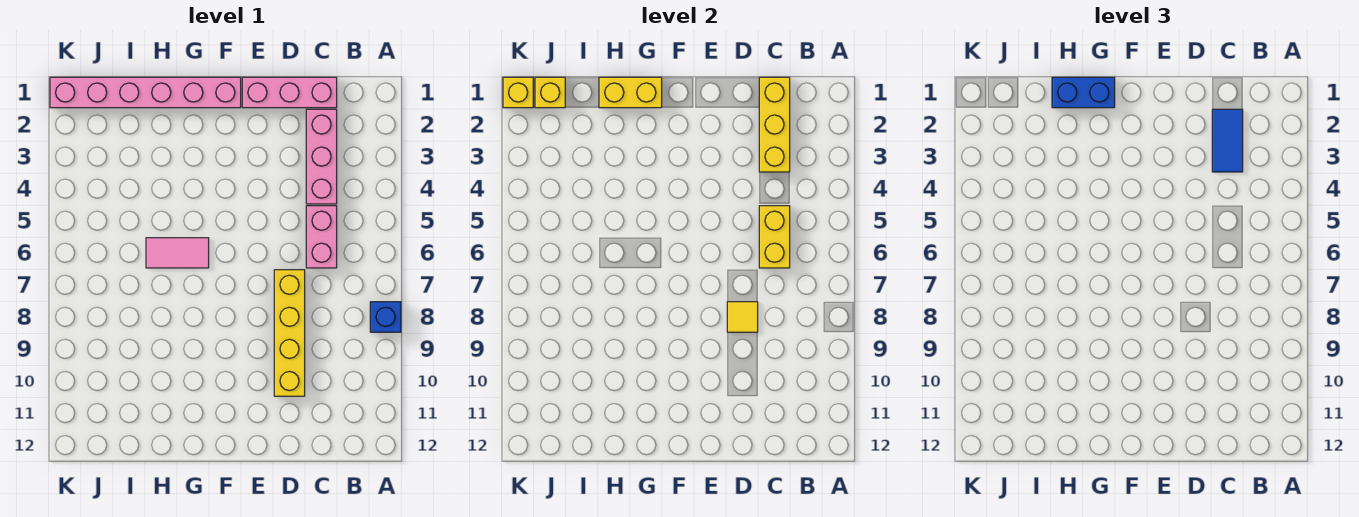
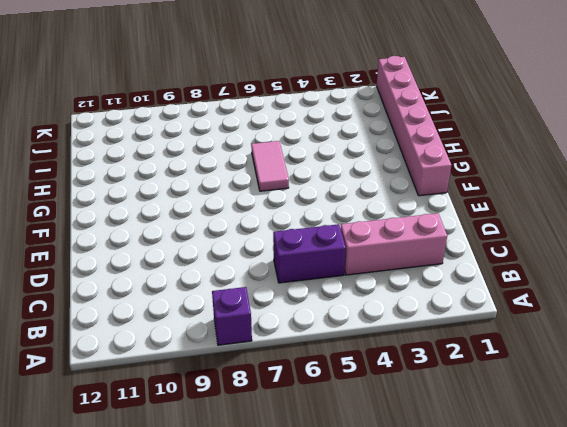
purple brick A8 level 1 -> blue brick A8 level 1
purple brick C5:C6 level 1 -> pink brick C5:C6 level 1
none -> pink brick C1:E1 level 1
none -> yellow brick D7:D10 level 1
none -> yellow brick C1:C3 level 2

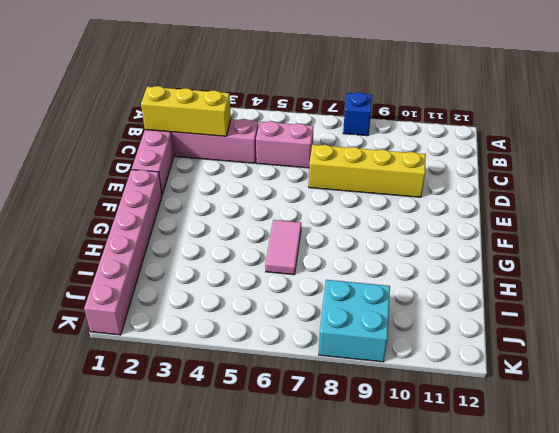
cyan brick J8:K9 level 1 -> none
none -> yellow brick C5:C6 level 2
none -> yellow tile D8 level 2
none -> yellow brick G1:H1 level 2

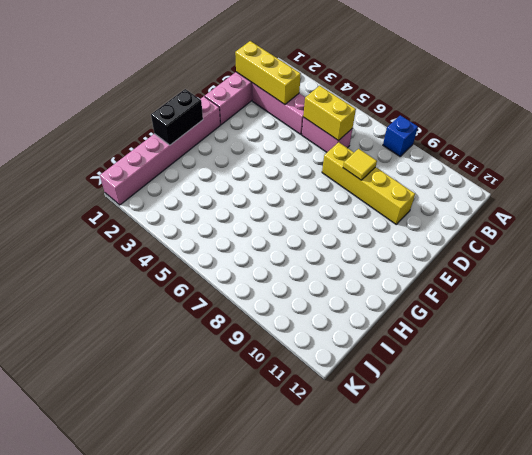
black brick G1:H1 level 2 -> yellow brick G1:H1 level 2
none -> pink tile G6:H6 level 1
none -> yellow brick J1 level 2
none -> yellow brick K1 level 2

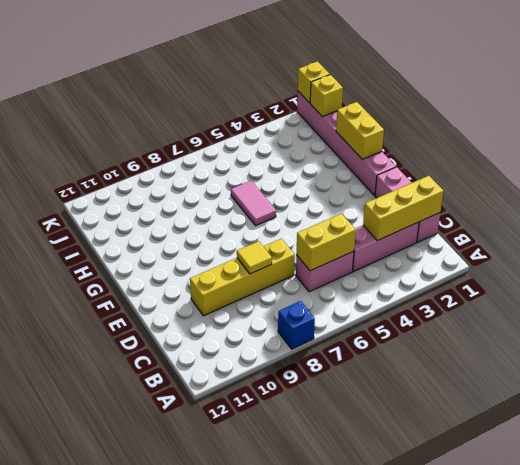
none -> blue tile C2:C3 level 3
none -> blue brick G1:H1 level 3

